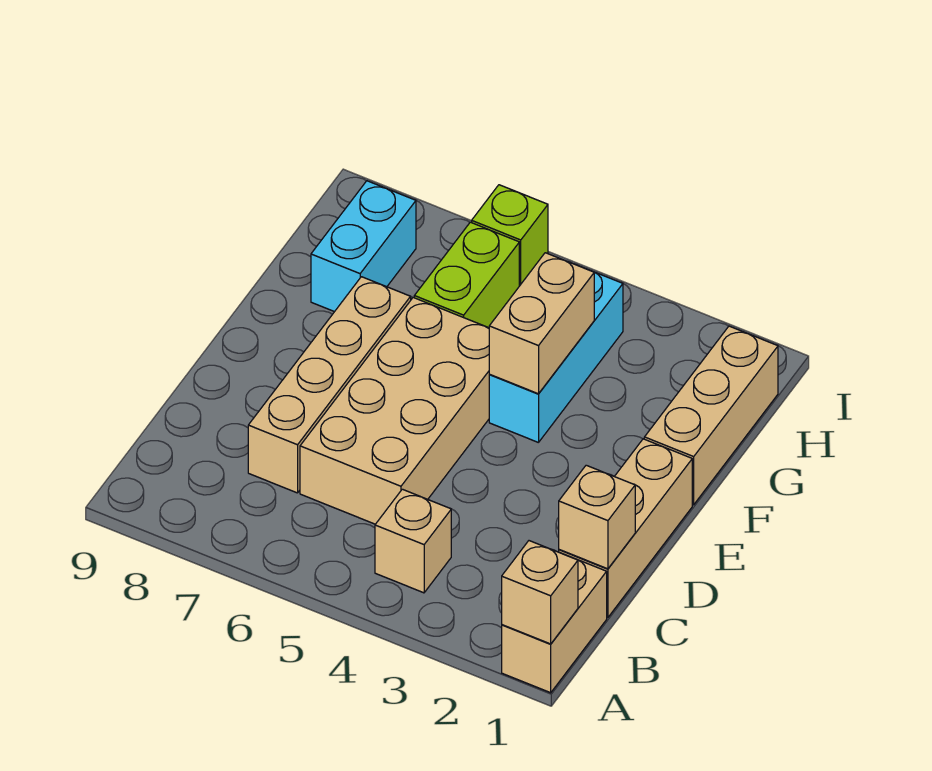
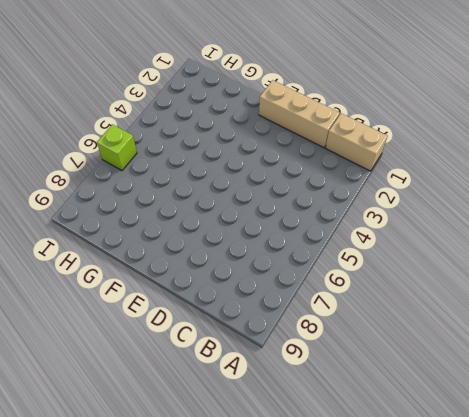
none -> tan brick B4 level 1
none -> tan brick C5:F6 level 1
none -> tan brick C7:F7 level 1

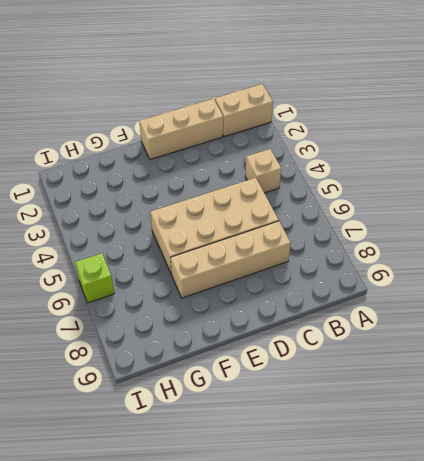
none -> tan brick F1:H1 level 1
none -> cyan brick F4:H4 level 1
none -> lime brick G6:H6 level 1

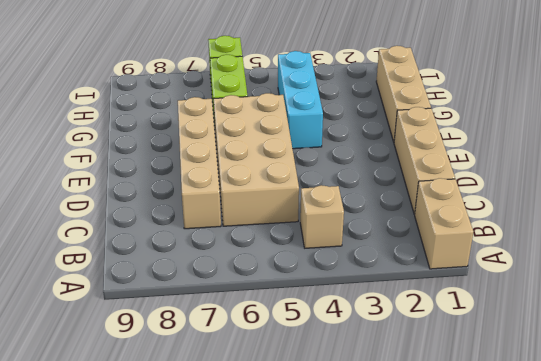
none -> cyan brick G8:H8 level 1
none -> tan brick A1 level 2
none -> tan brick C1 level 2

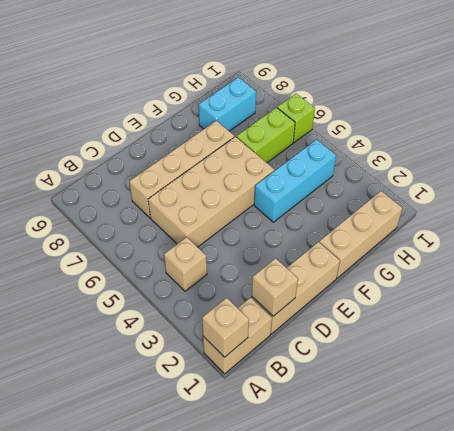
none -> tan brick F4:G4 level 2

